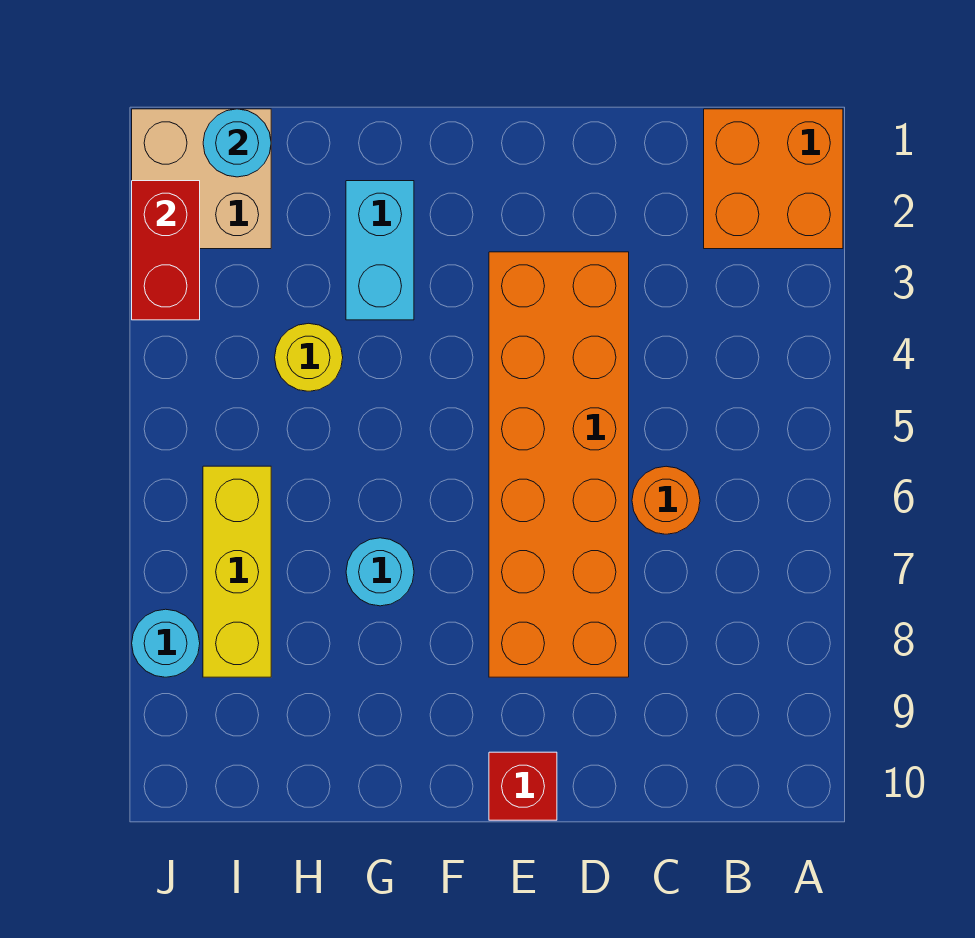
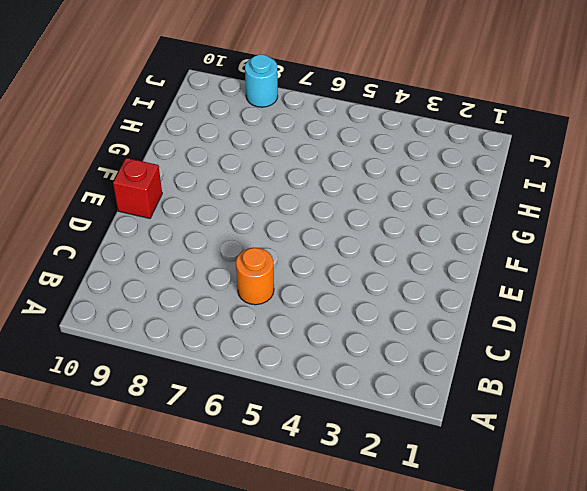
none -> orange brick A1:B2 level 1
none -> orange brick D3:E8 level 1
none -> cyan brick G2:G3 level 1

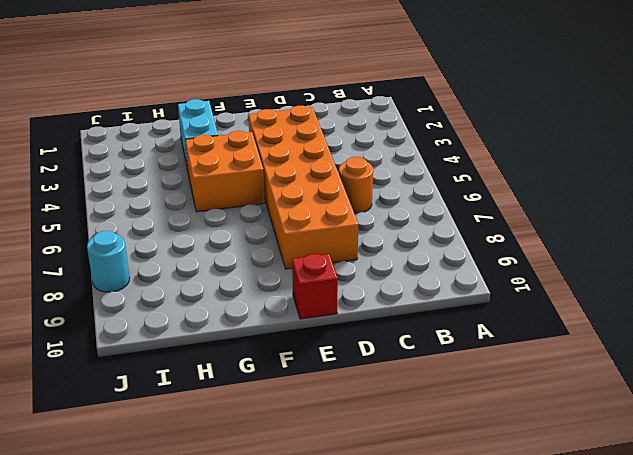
orange brick F4:G5 level 1 -> orange brick A1:B2 level 1
none -> cyan round brick G7 level 1
none -> yellow round brick H4 level 1
none -> tan brick I1:J2 level 1

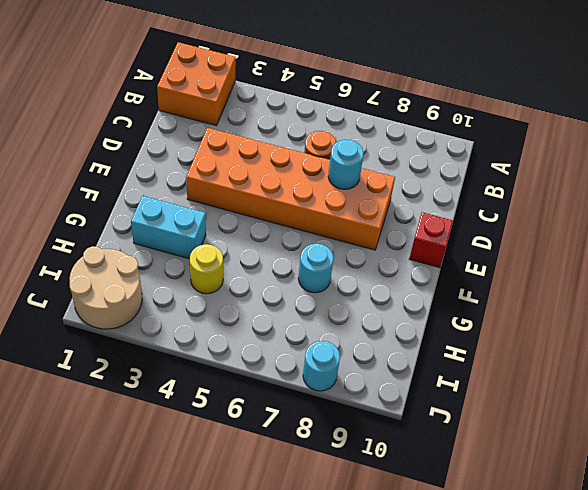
cyan round brick D7 level 2 -> cyan round brick I1 level 2
tan round brick I1:J2 level 1 -> tan brick I1:J2 level 1
none -> yellow brick I6:I8 level 1
none -> red brick J2:J3 level 2

